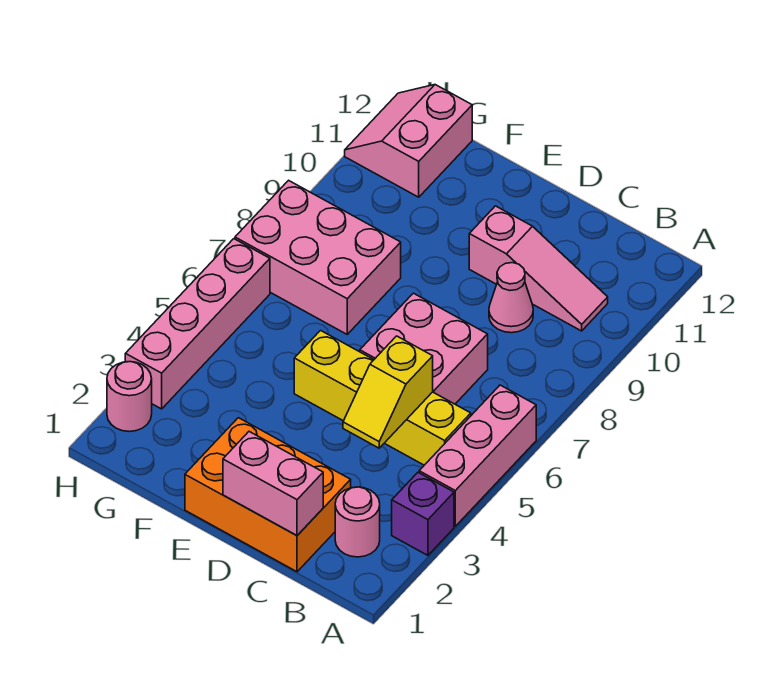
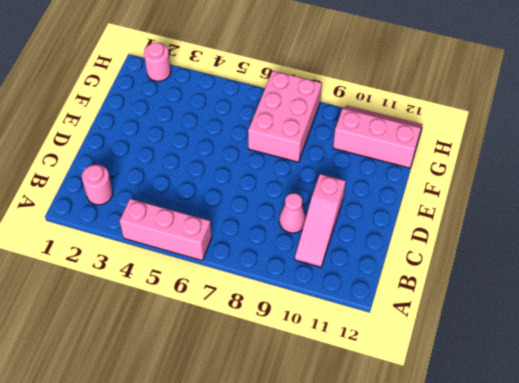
pink slope G10:H12 level 1 top G -> pink slope G11:H12 level 1 top G
none -> purple brick A3 level 1
none -> yellow brick B5:E5 level 1
none -> orange brick C1:E2 level 1

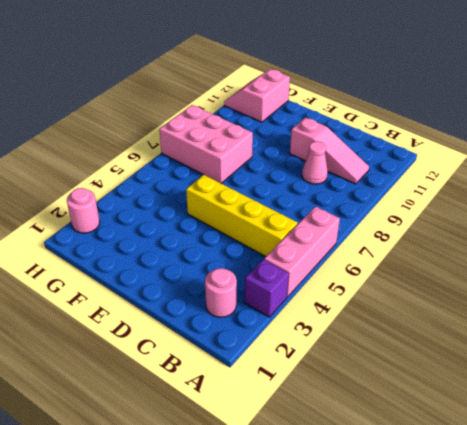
none -> orange brick C1:E2 level 1
none -> pink brick C6:D7 level 1
none -> pink brick H3:H6 level 1

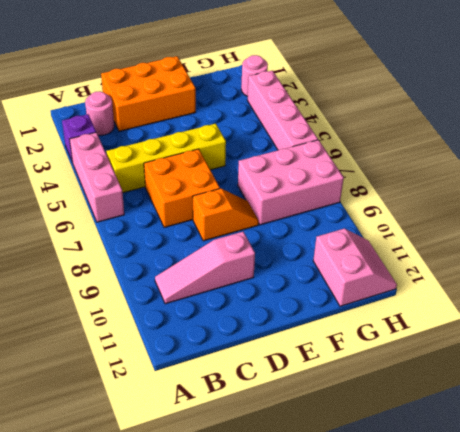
orange brick C6:D7 level 1 -> pink brick C6:D7 level 1
orange slope D8:E8 level 1 top D -> none
none -> pink cone C9 level 1
none -> pink brick C1:D1 level 2
none -> yellow slope C4:C5 level 2 top 5

